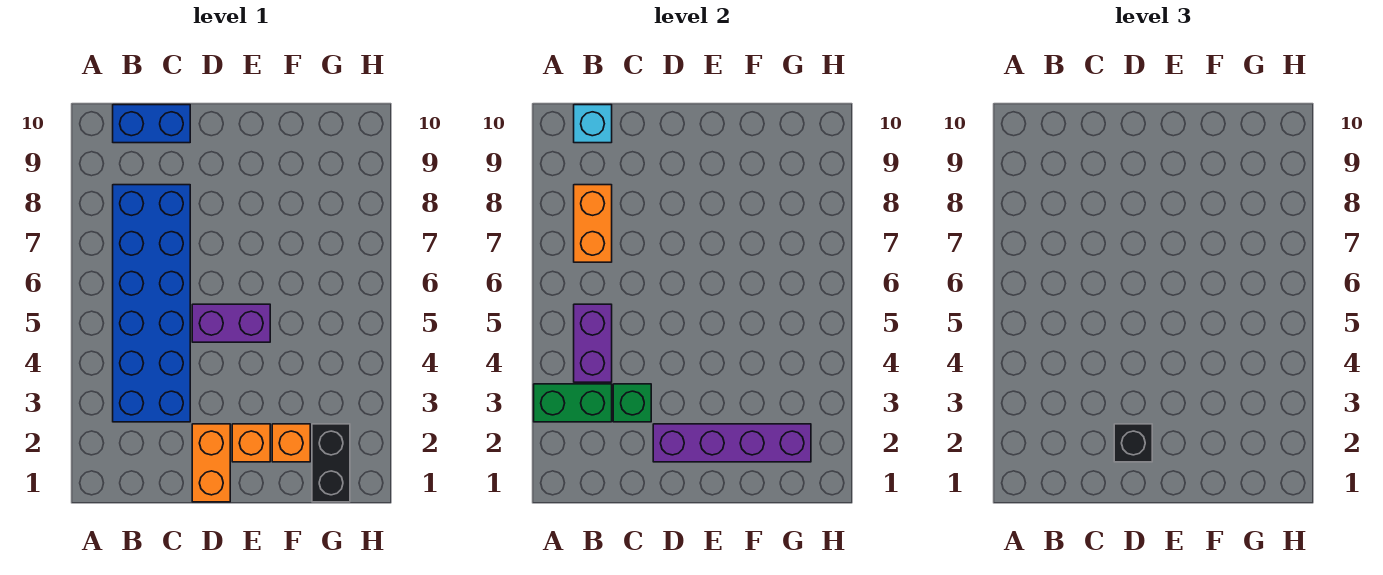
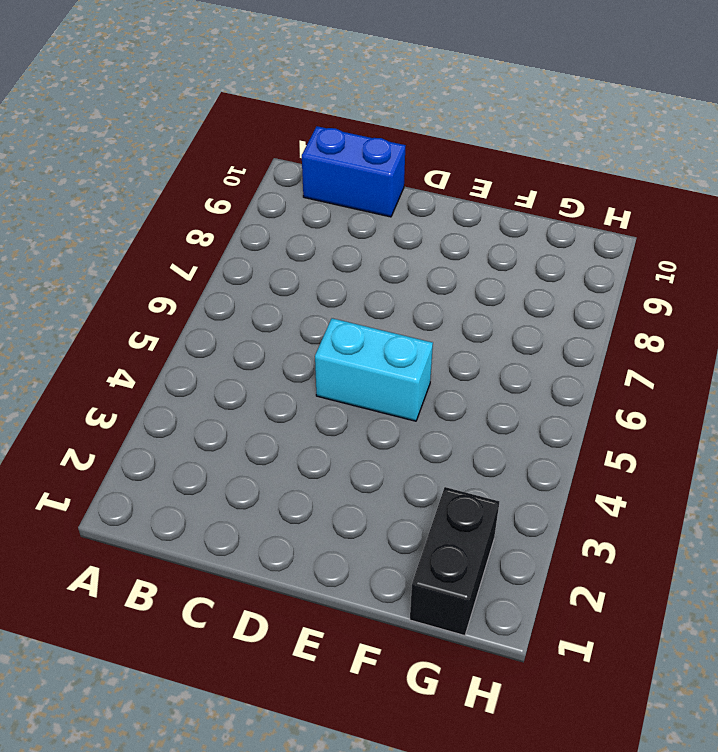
cyan brick D5:E5 level 1 -> purple brick D5:E5 level 1
none -> blue brick B3:C8 level 1
none -> orange brick D1:D2 level 1
none -> orange brick E2 level 1

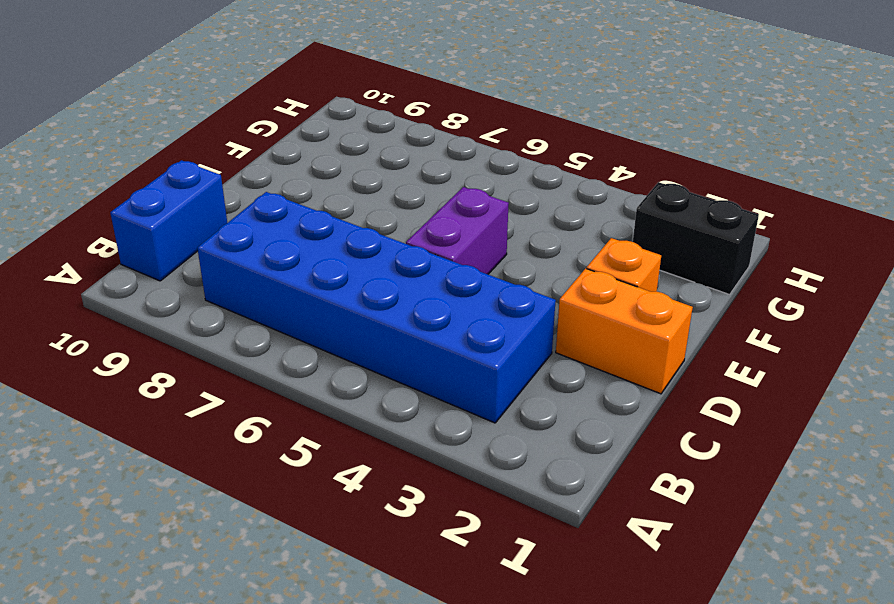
none -> orange brick F2 level 1
none -> green brick A3:B3 level 2
none -> purple brick B4:B5 level 2

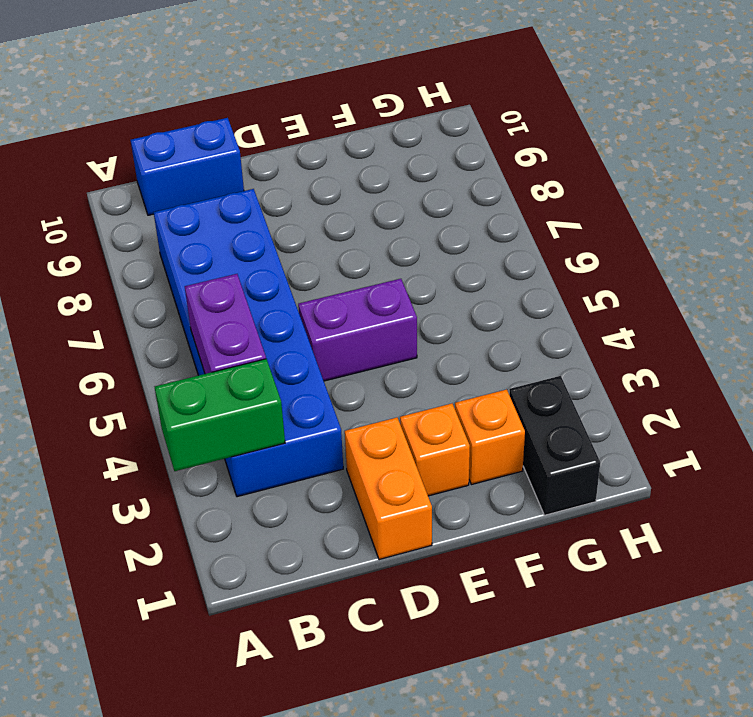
none -> orange brick B7:B8 level 2
none -> cyan brick B10 level 2
none -> green brick C3 level 2

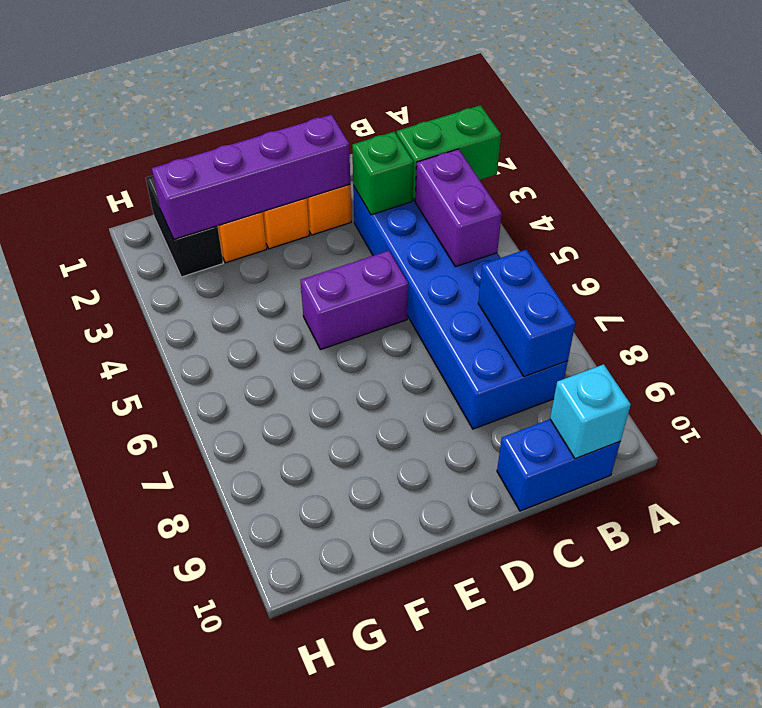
blue brick B7:B8 level 2 -> orange brick B7:B8 level 2
none -> black brick D2 level 3

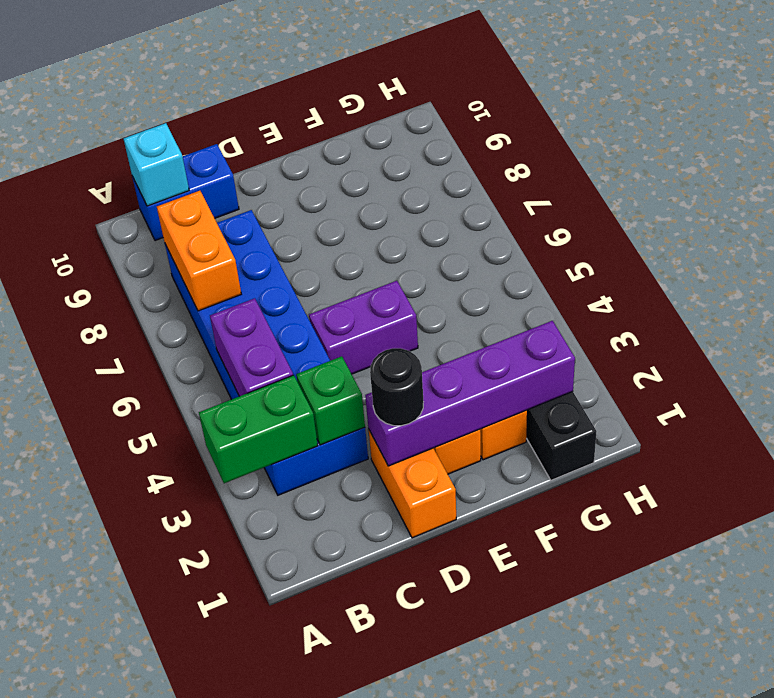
black round brick D2 level 3 -> black brick D2 level 3

